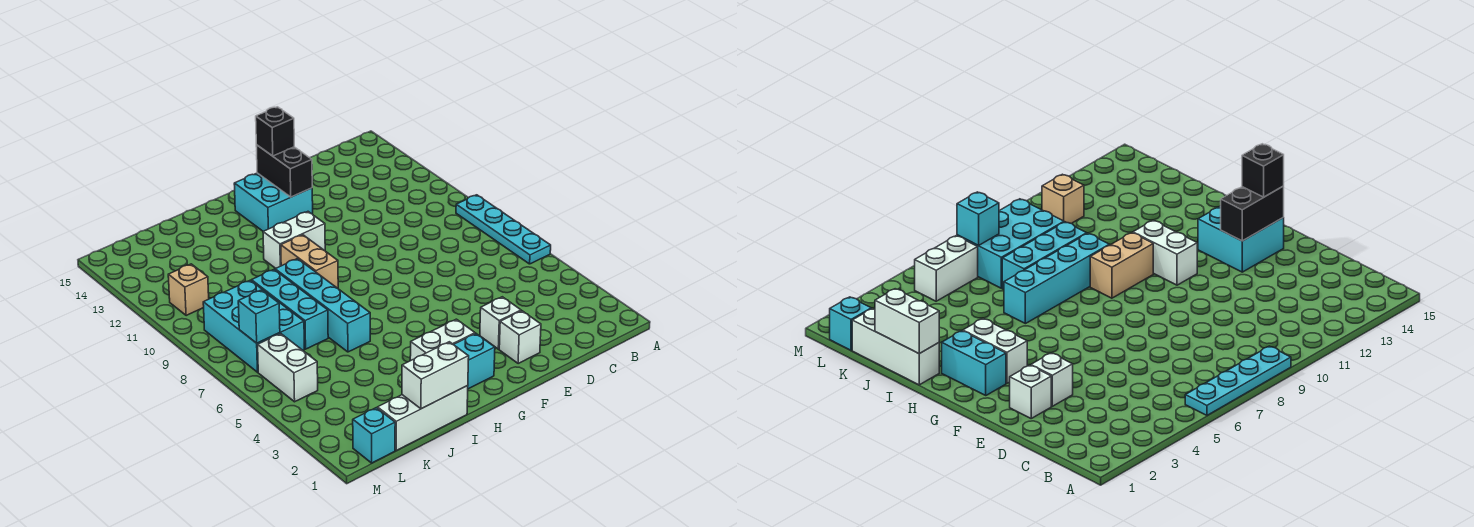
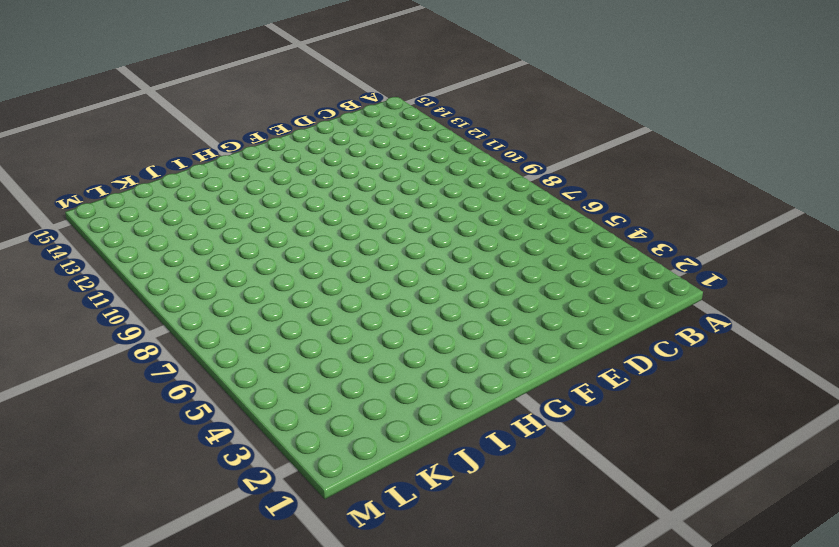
none -> cyan plate A6:A9 level 1
none -> white brick E2 level 1
none -> white brick E3 level 1

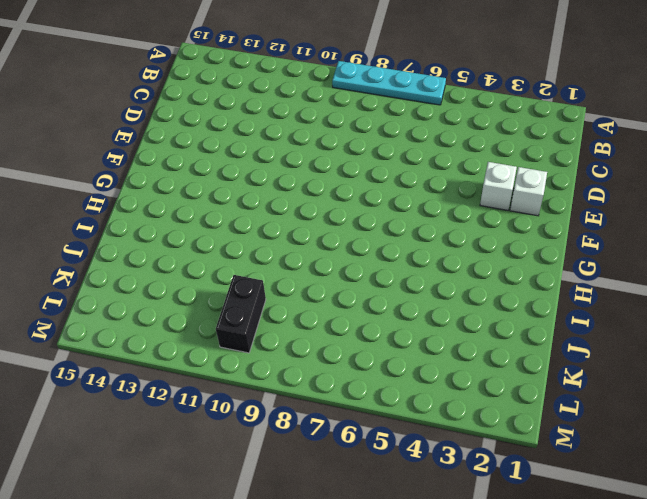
black brick K10:L10 level 1 -> black brick F13:F14 level 2
none -> cyan brick F13:G14 level 1
none -> cyan brick G2:H2 level 1
none -> white brick G3:H3 level 1

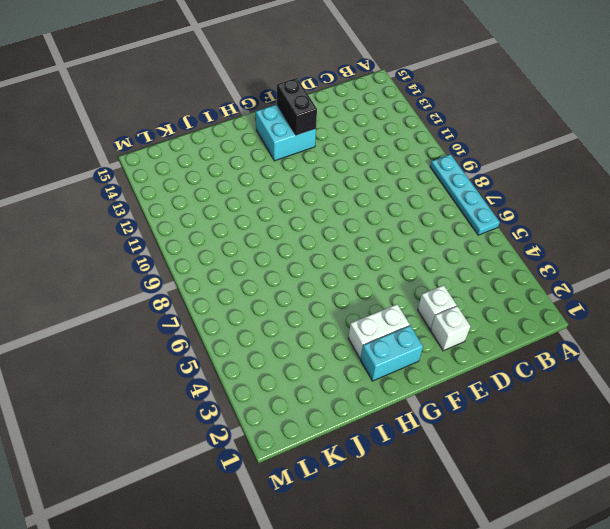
none -> white brick G11:H11 level 1
none -> tan brick H9:H10 level 1
none -> white brick I1:K1 level 1

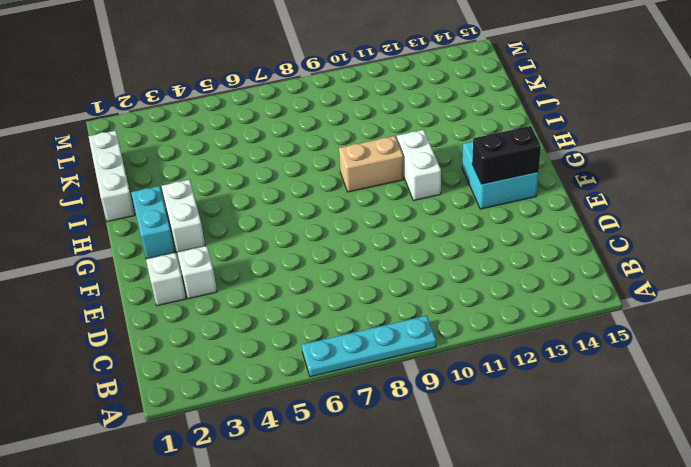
none -> cyan brick I6:I9 level 1
none -> cyan brick J7:J9 level 1
none -> cyan brick K7:L9 level 1

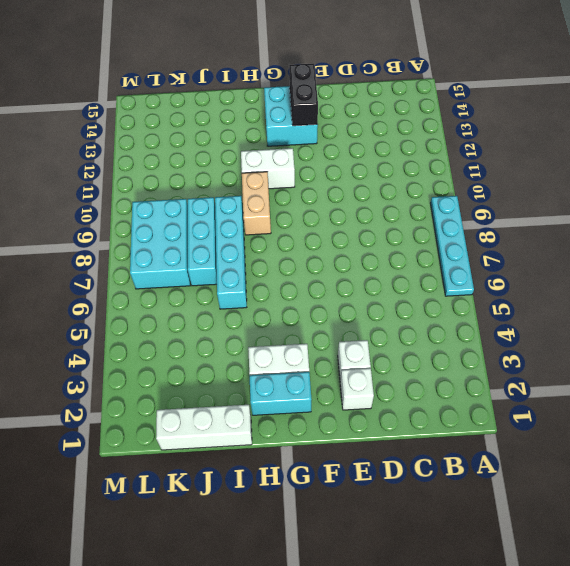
none -> cyan brick L1 level 1
none -> white brick L5:L6 level 1
none -> tan brick L11 level 1

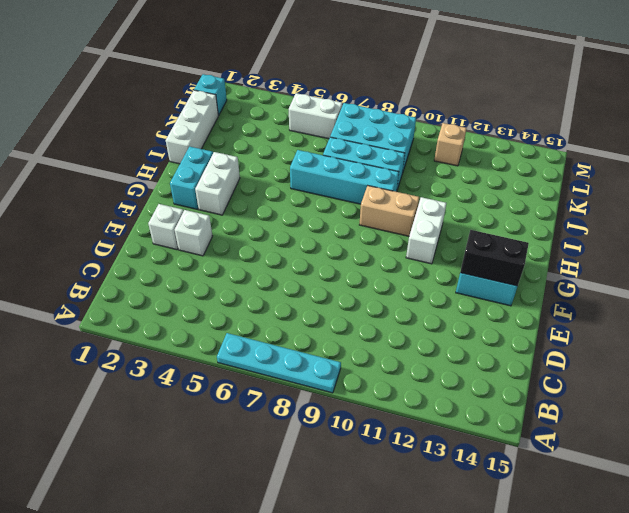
none -> white brick I1:J1 level 2
none -> cyan brick L7 level 2
none -> black brick F14 level 3

